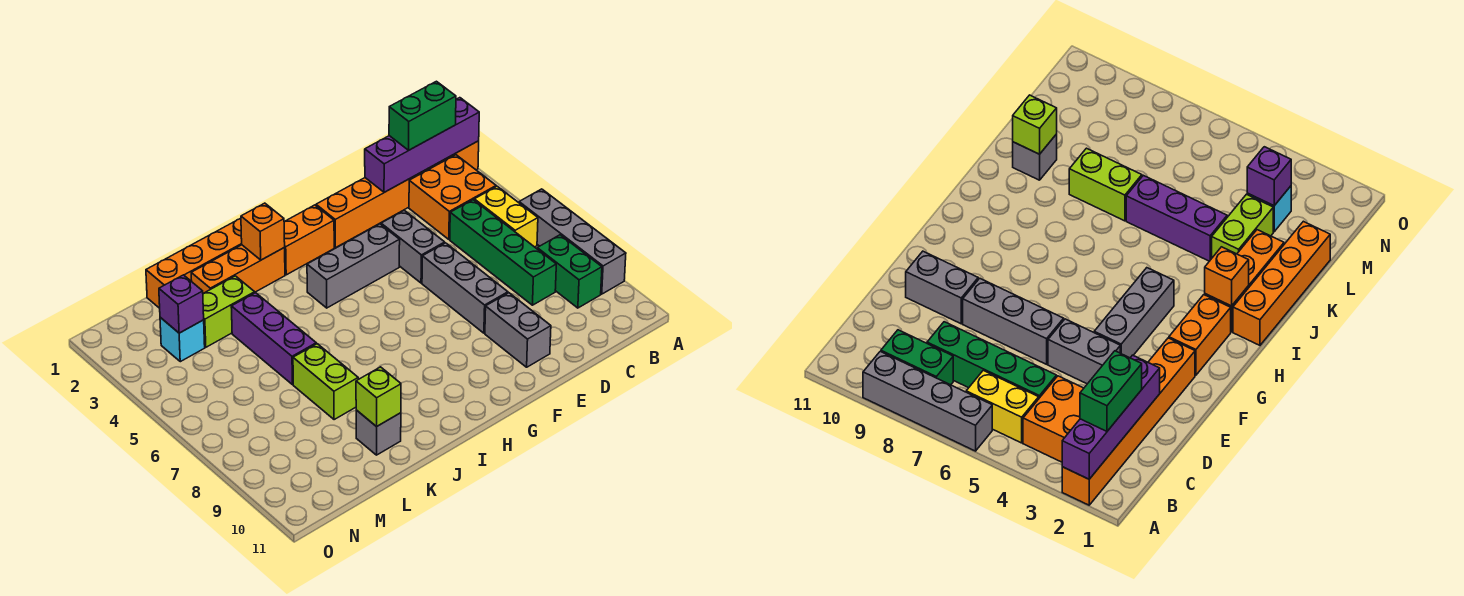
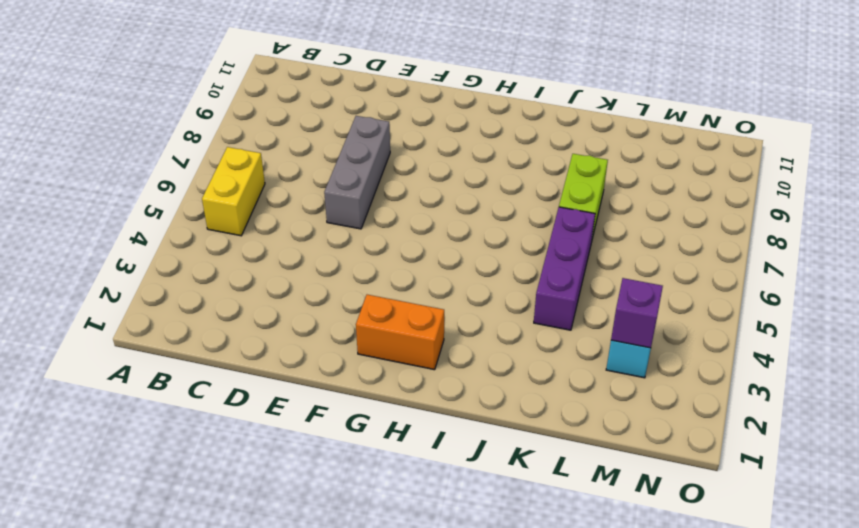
none -> orange brick A2:F2 level 1
none -> grey brick A6:A9 level 1
none -> orange brick B3:C4 level 1

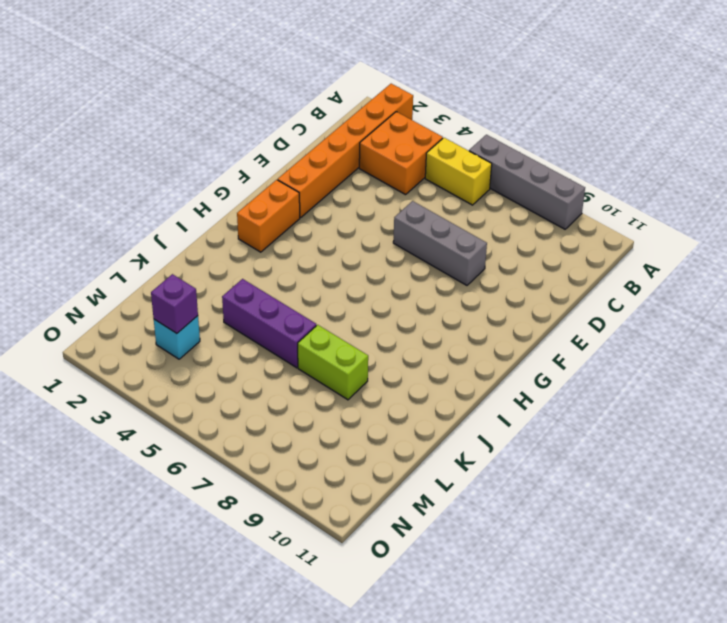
none -> green brick B8:B9 level 1
none -> green brick C5:C8 level 1
none -> grey brick E4:E5 level 1

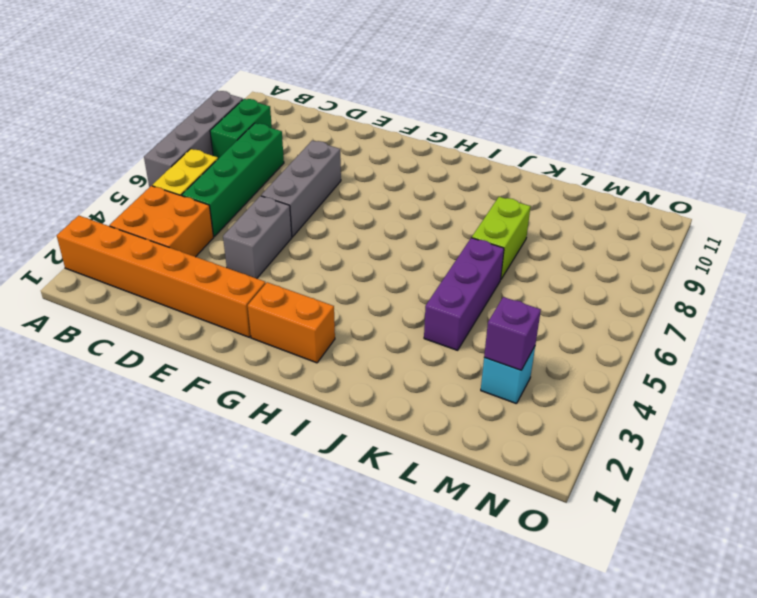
none -> grey brick E9:E10 level 1
none -> grey brick F4:H4 level 1
none -> orange brick I1:L1 level 1

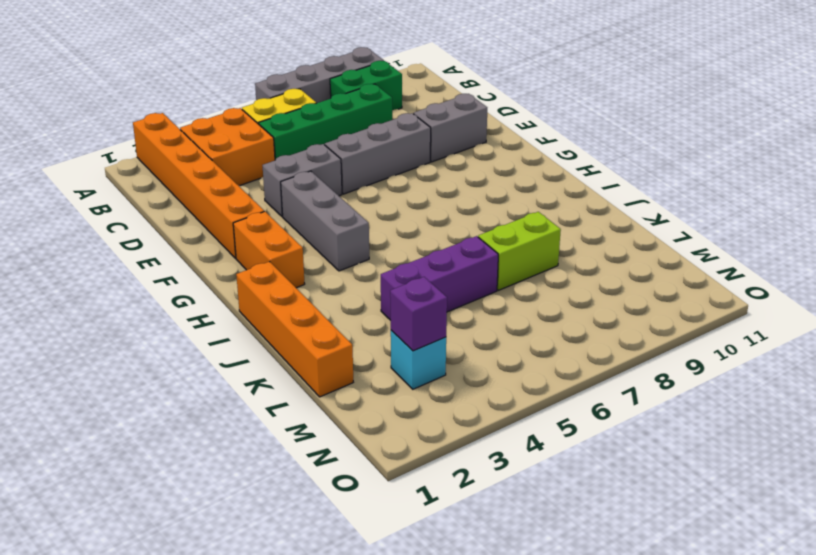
none -> orange brick I2:K2 level 1
none -> lime brick K3:L3 level 1
none -> grey brick K10 level 1

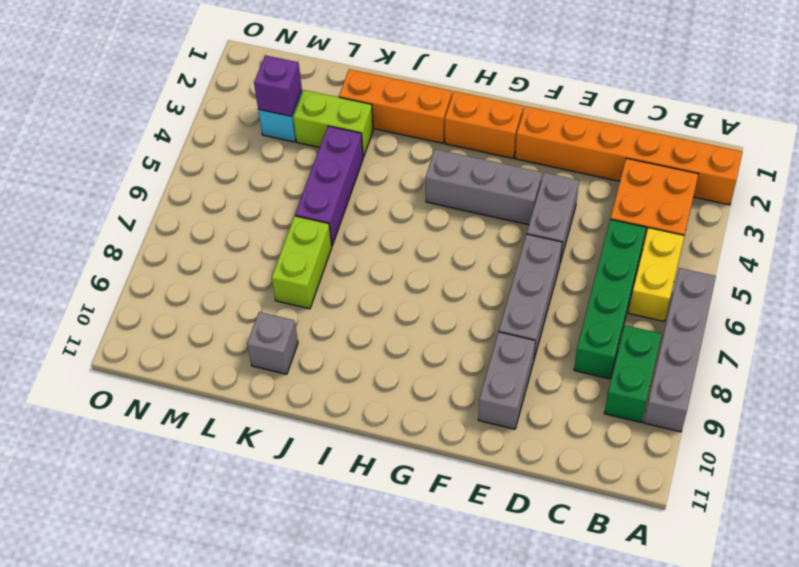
none -> orange brick I1:L1 level 1
none -> purple brick A2:D2 level 2
none -> orange brick I2 level 2

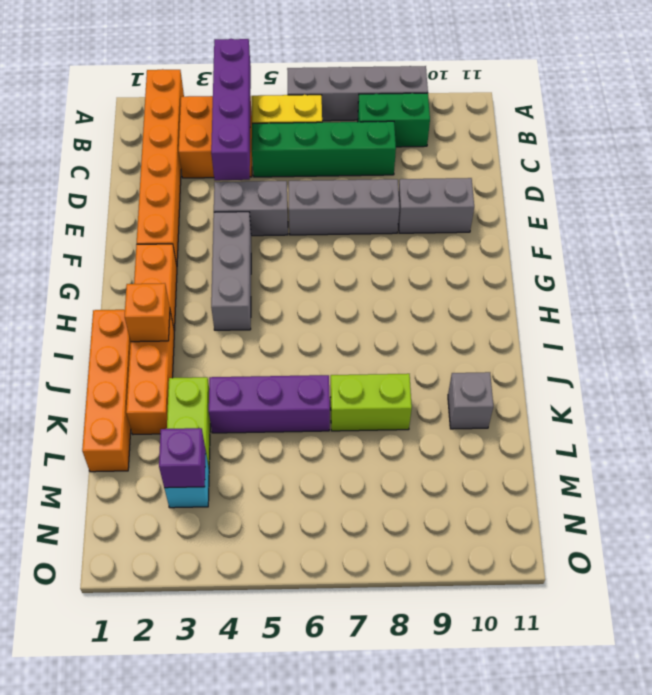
purple brick A4:D4 level 2 -> purple brick A2:D2 level 2
none -> lime brick K10 level 2
none -> green brick B2:C2 level 3

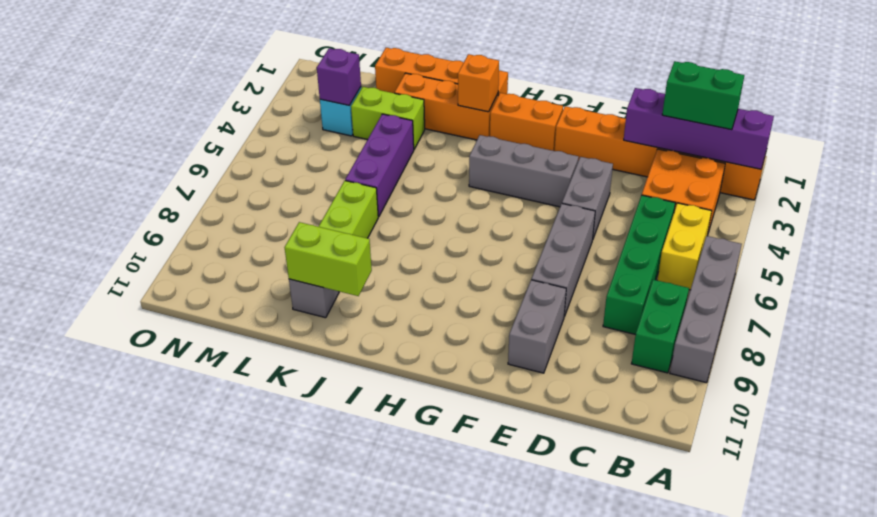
lime brick J10:K10 level 2 -> lime brick K10 level 2

